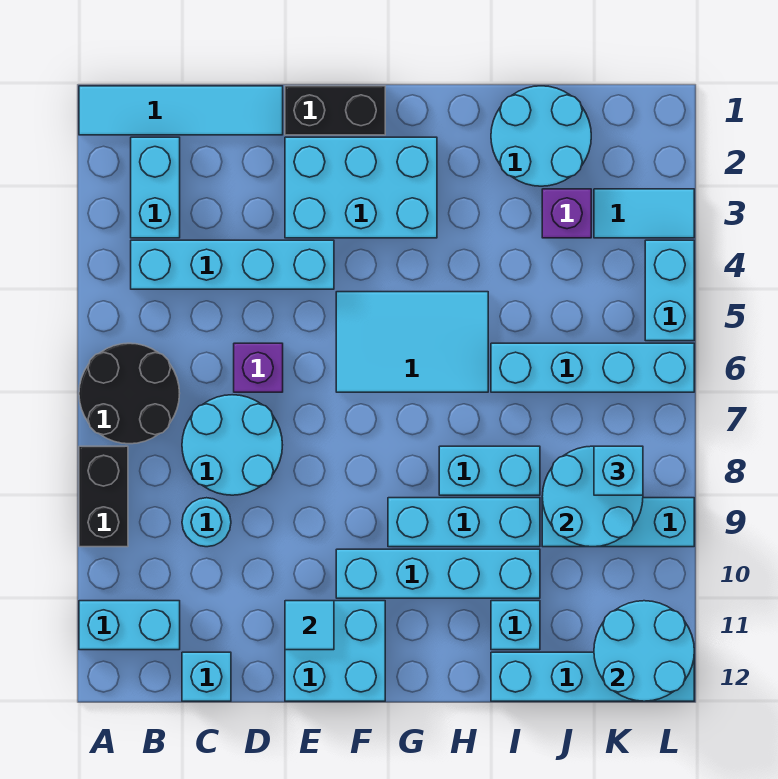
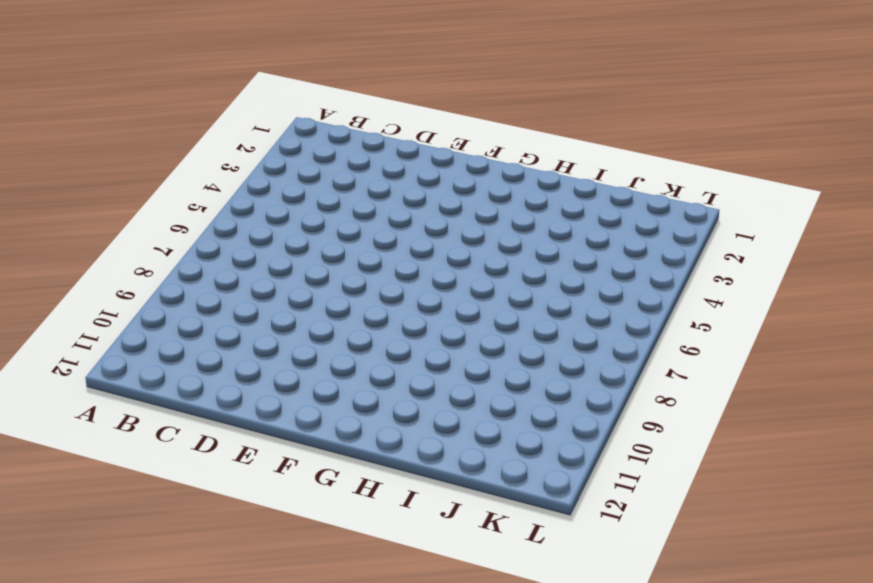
none -> cyan tile A1:D1 level 1
none -> black round brick A6:B7 level 1
none -> black brick A8:A9 level 1

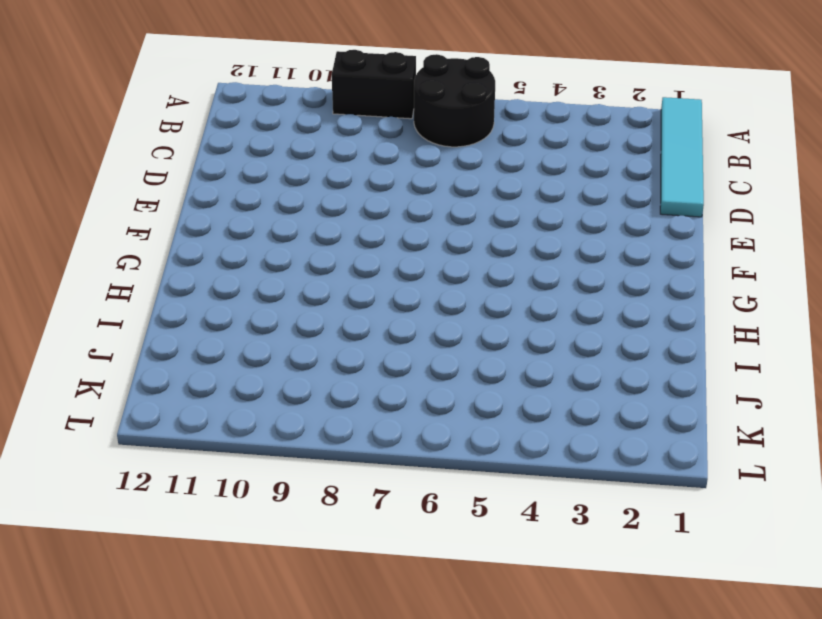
none -> cyan brick A11:B11 level 1
none -> cyan brick B2:B3 level 1
none -> cyan brick B4:E4 level 1

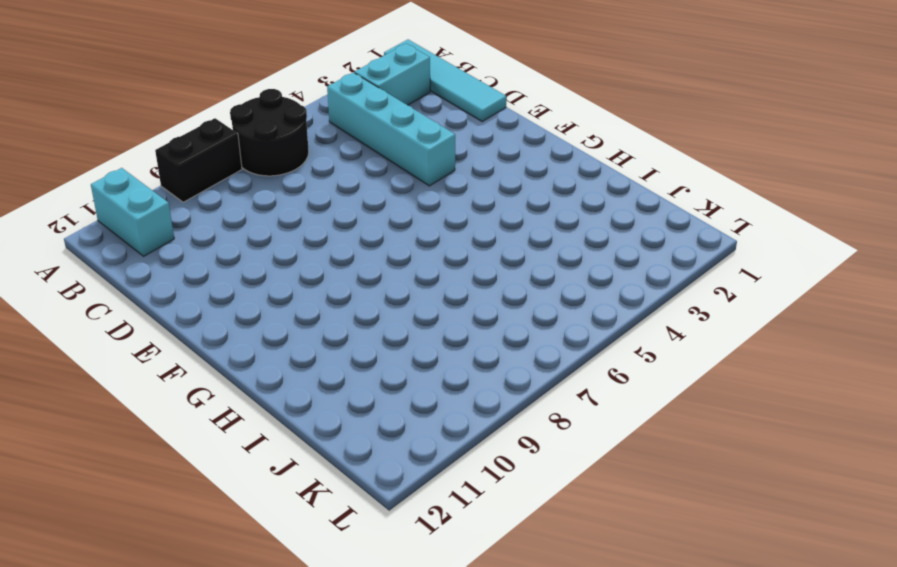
none -> cyan round brick C7:D8 level 1
none -> cyan round brick C9 level 1
none -> cyan brick C12 level 1

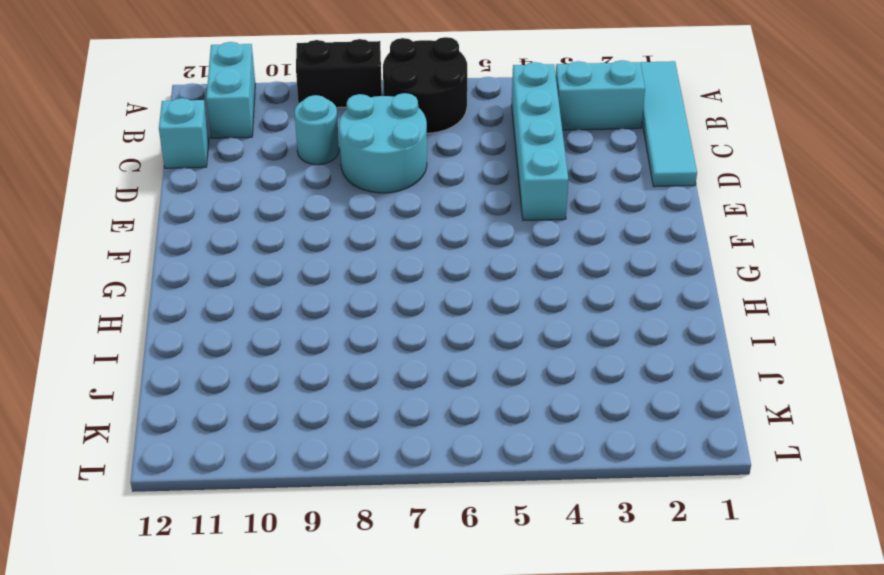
none -> purple brick D6 level 1
none -> black brick E1:F1 level 1
none -> cyan brick E2:G3 level 1

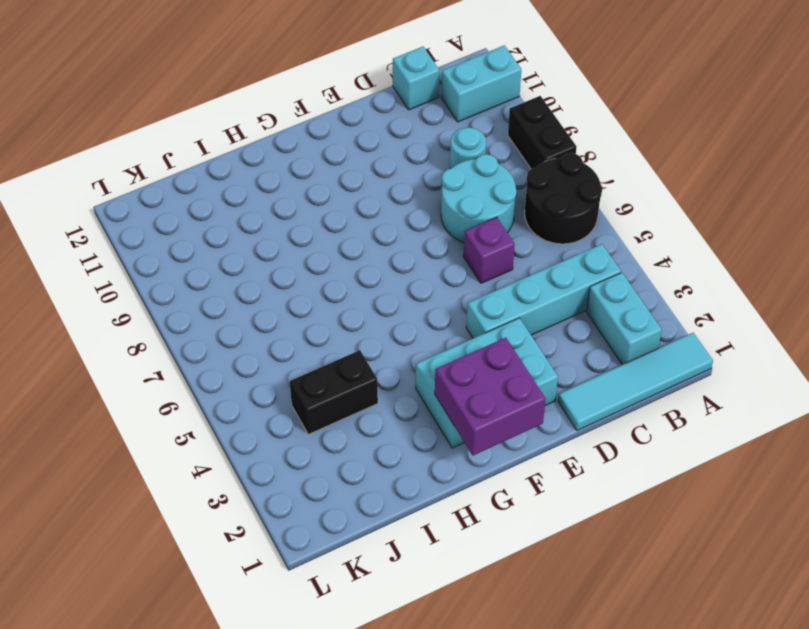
purple brick F1:G2 level 2 -> none
black brick I4:J4 level 1 -> black brick E1:F1 level 1
none -> cyan brick E11:F12 level 1
none -> cyan tile F5:H6 level 1
none -> cyan brick F10:I10 level 1

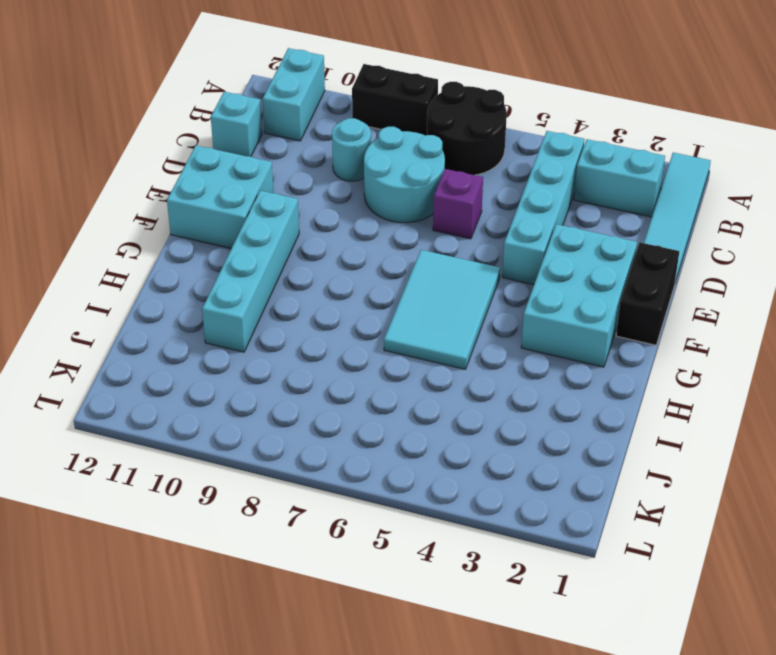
none -> cyan brick G9:I9 level 1
none -> cyan brick H8:I8 level 1
none -> cyan round brick I1:J2 level 1

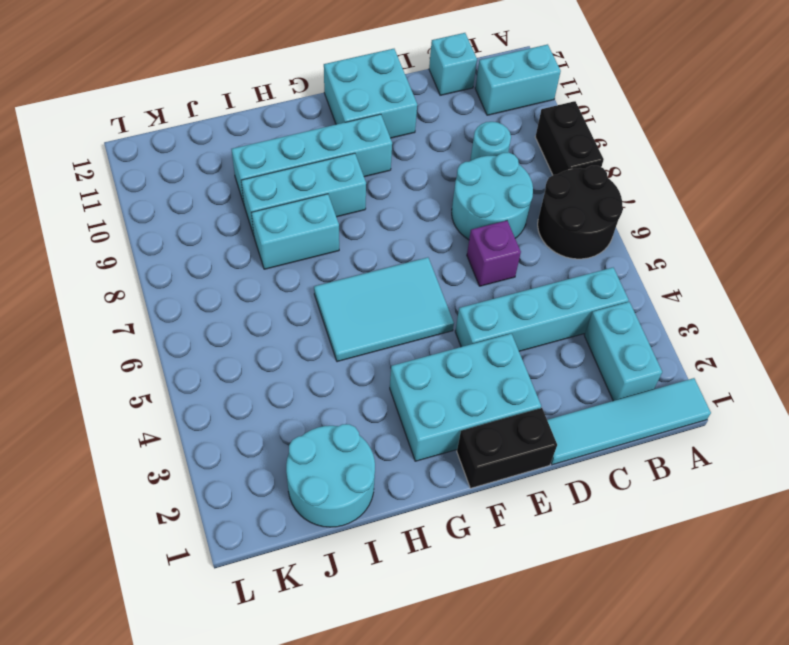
none -> cyan brick I6:L6 level 1
none -> cyan brick I11 level 1
none -> cyan brick I12:L12 level 1

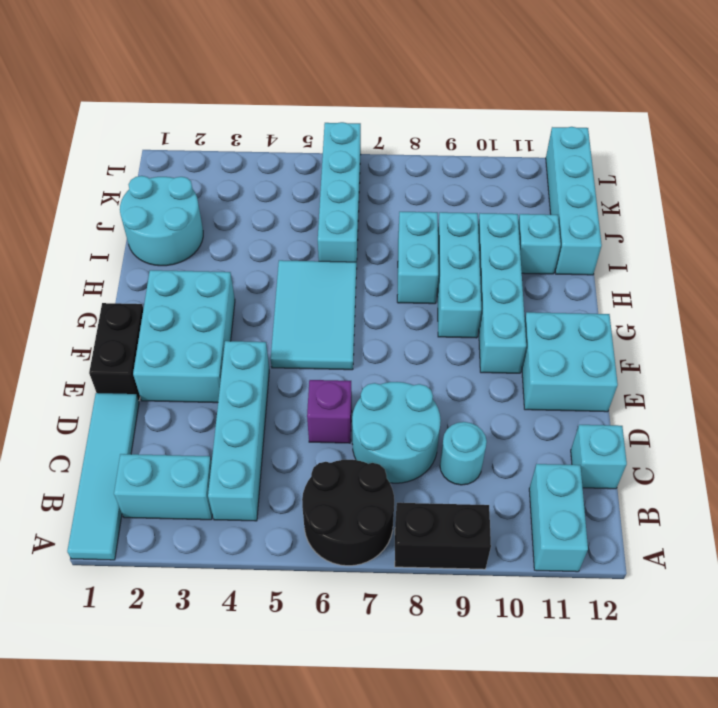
none -> purple brick J3 level 1
none -> cyan brick J9:L9 level 1
none -> cyan tile K3:L3 level 1

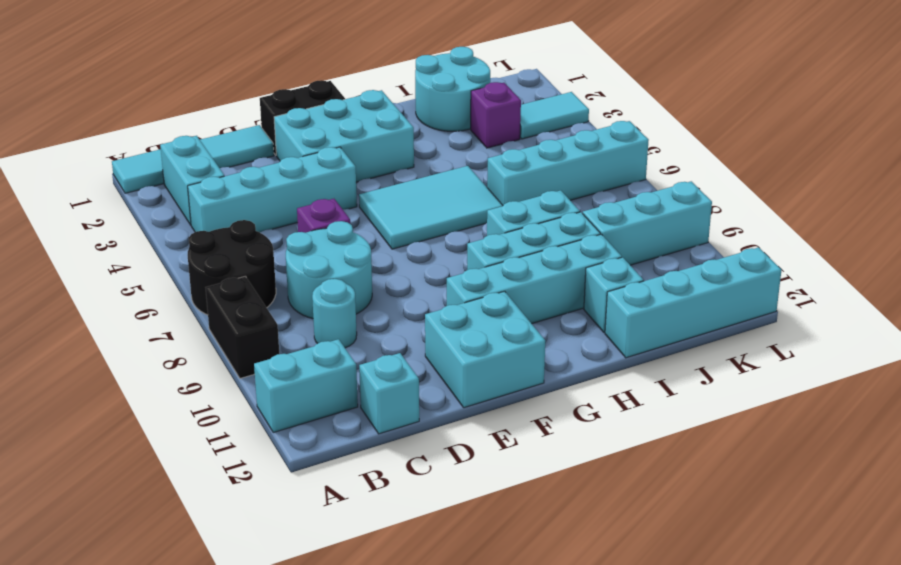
none -> cyan brick L4:L5 level 1
none -> cyan tile E11 level 2
none -> cyan round brick J8:K9 level 2

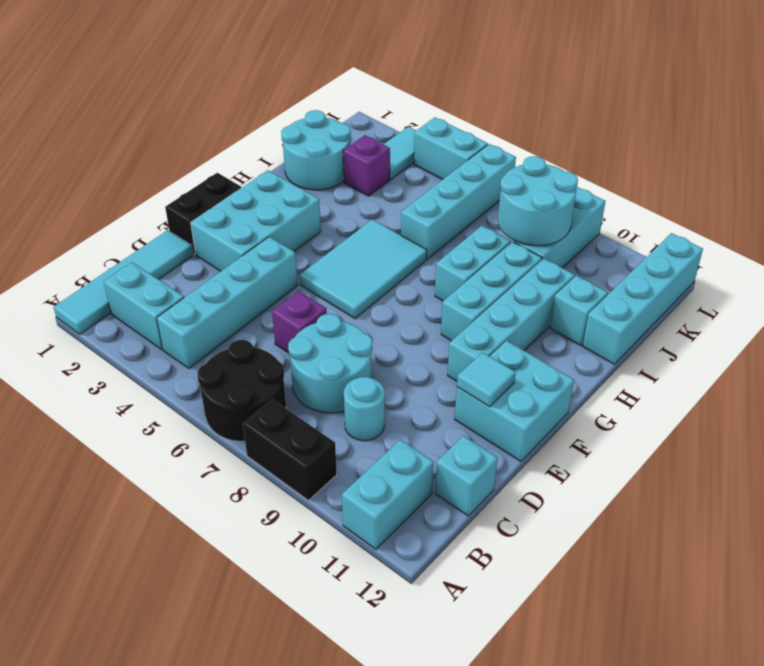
none -> cyan round brick K11:L12 level 2
none -> cyan brick K8 level 3

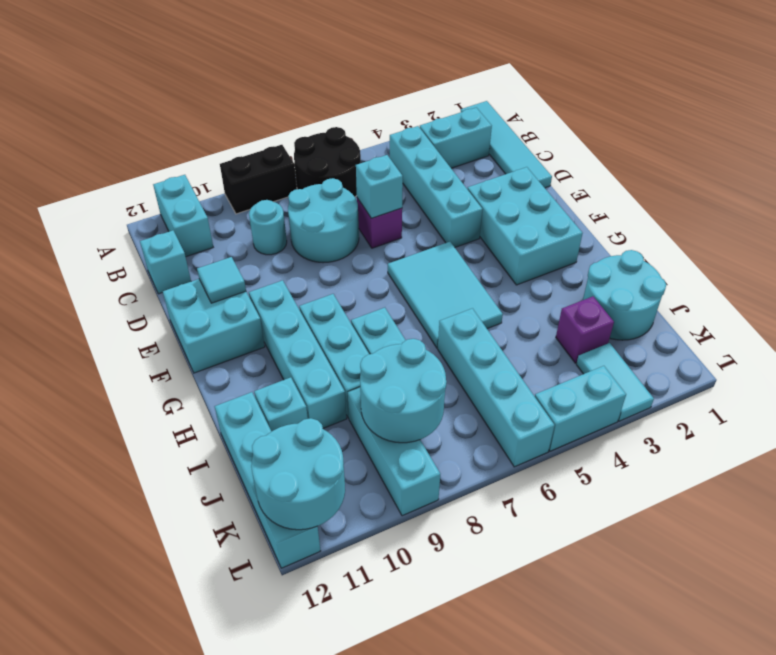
cyan brick D6 level 2 -> cyan brick K8 level 3
none -> black brick E1:F1 level 1

